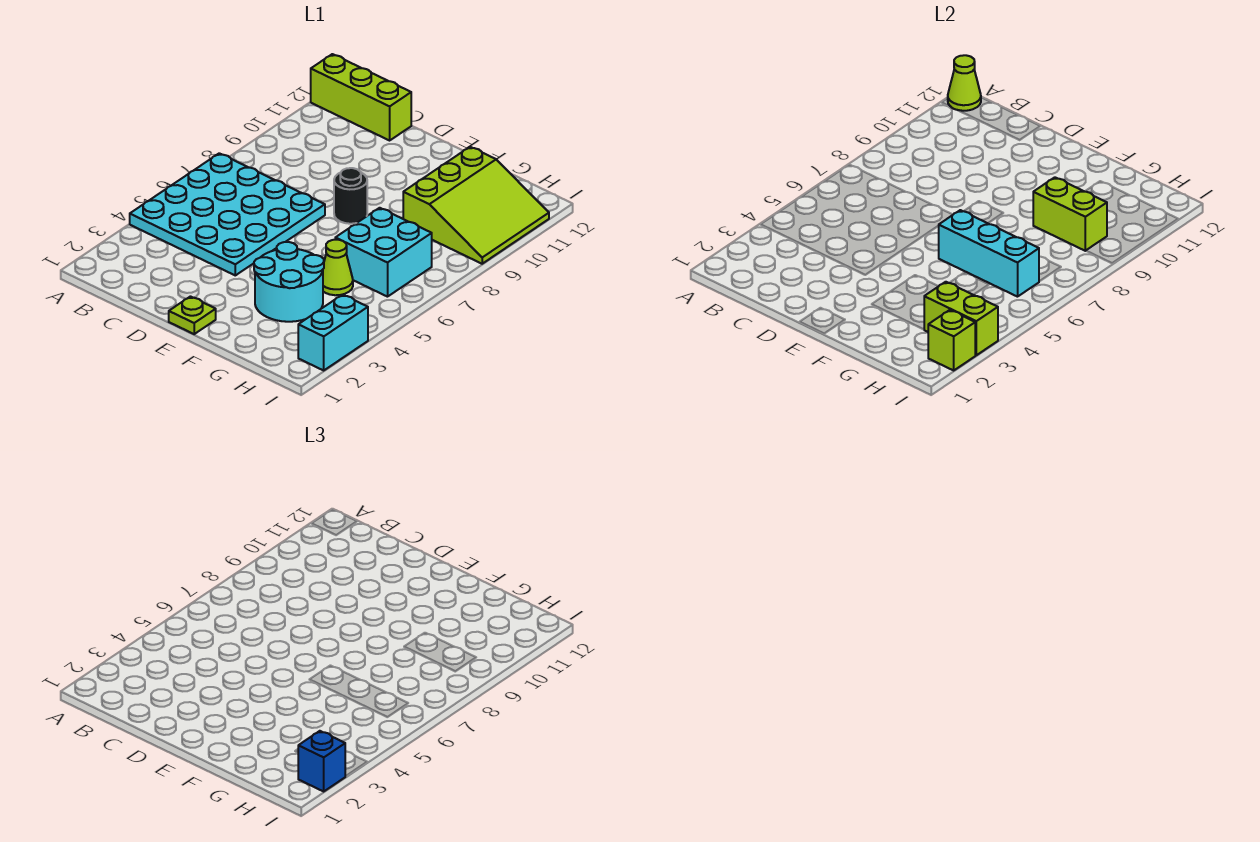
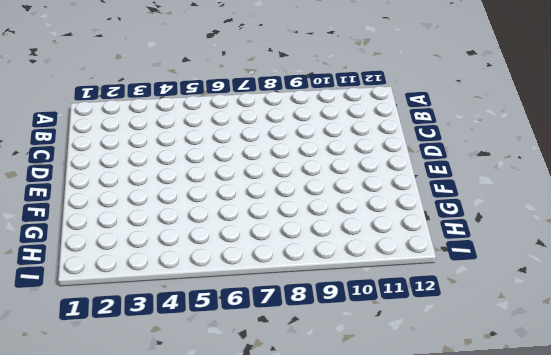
none -> cyan plate A4:D7 level 1
none -> lime brick A12:C12 level 1
none -> lime plate E1 level 1

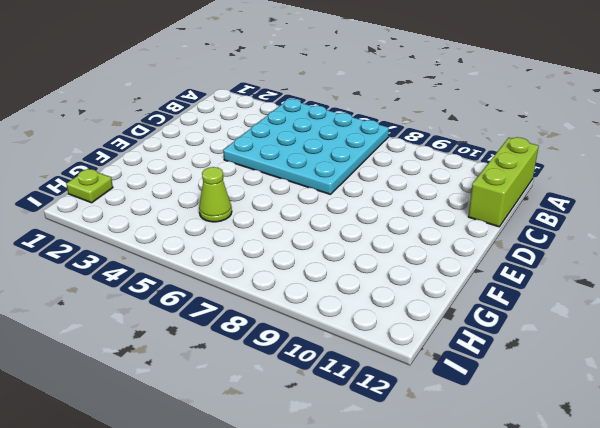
lime plate H1 level 1 -> lime plate E1 level 1
none -> black round brick E8 level 1
none -> cyan round brick F3:G4 level 1
none -> cyan brick G6:H7 level 1

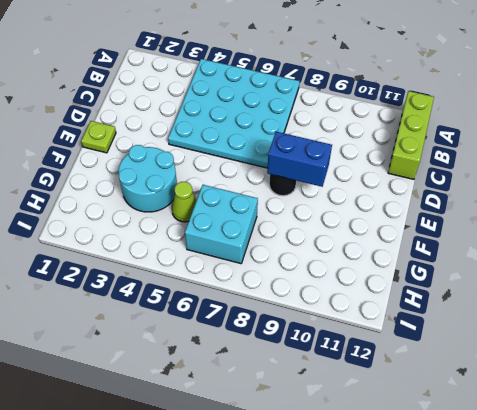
blue brick E8:E9 level 2 -> none
none -> lime slope G9:I11 level 1 top G
none -> cyan brick I2:I3 level 1
none -> lime cone A12 level 2

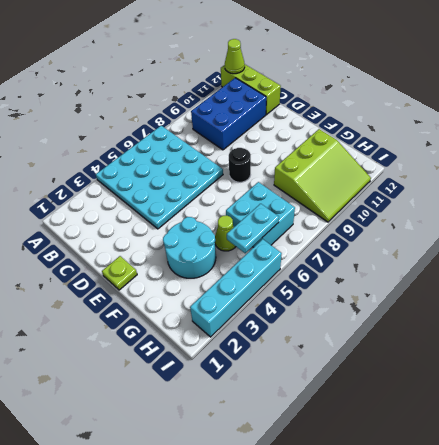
blue brick B9:C11 level 1 -> none
cyan plate H5:H6 level 2 -> cyan brick F6:H6 level 2
cyan brick I2:I5 level 1 -> cyan brick I2:I3 level 1
none -> lime brick G9:H9 level 2
none -> lime brick H3:I3 level 2
none -> lime brick I2 level 2

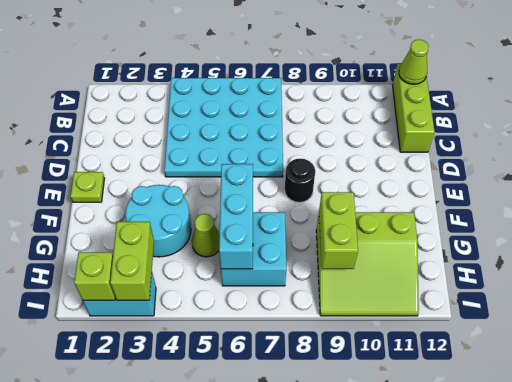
none -> blue brick I2 level 3

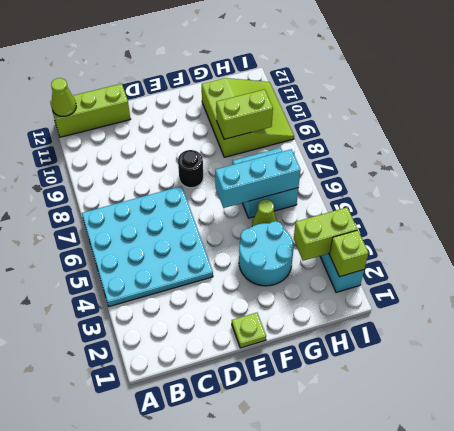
none -> blue brick I2 level 3

